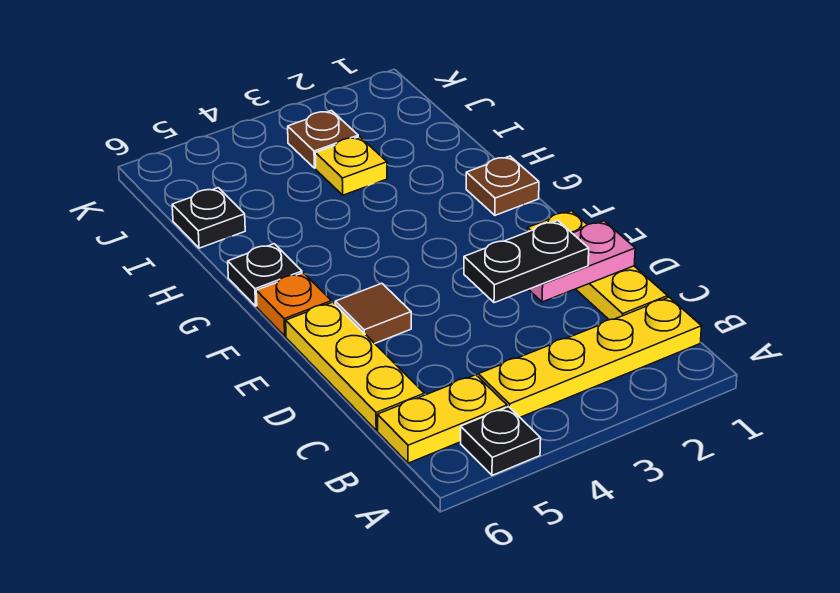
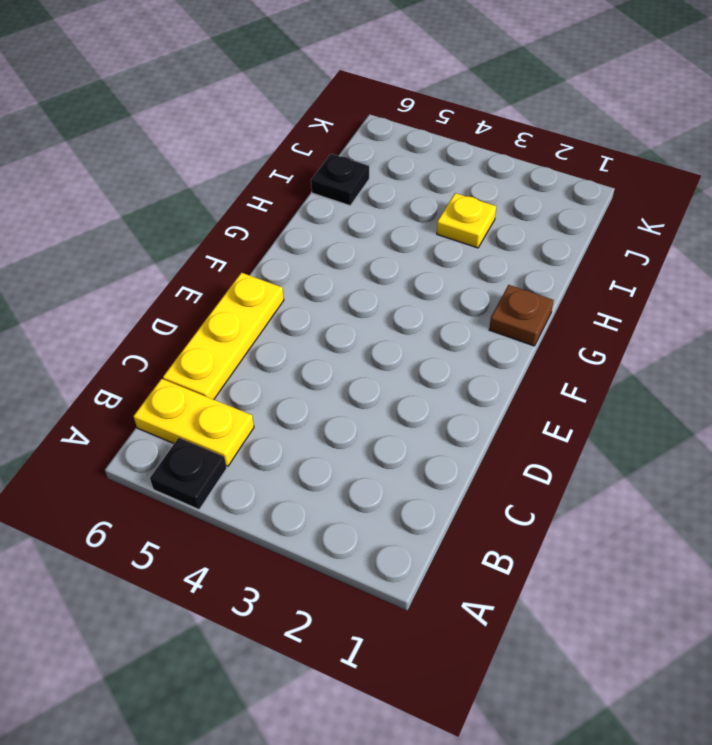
none -> yellow plate B1:B4 level 1
none -> yellow plate C1:E1 level 1
none -> brown tile E5 level 1

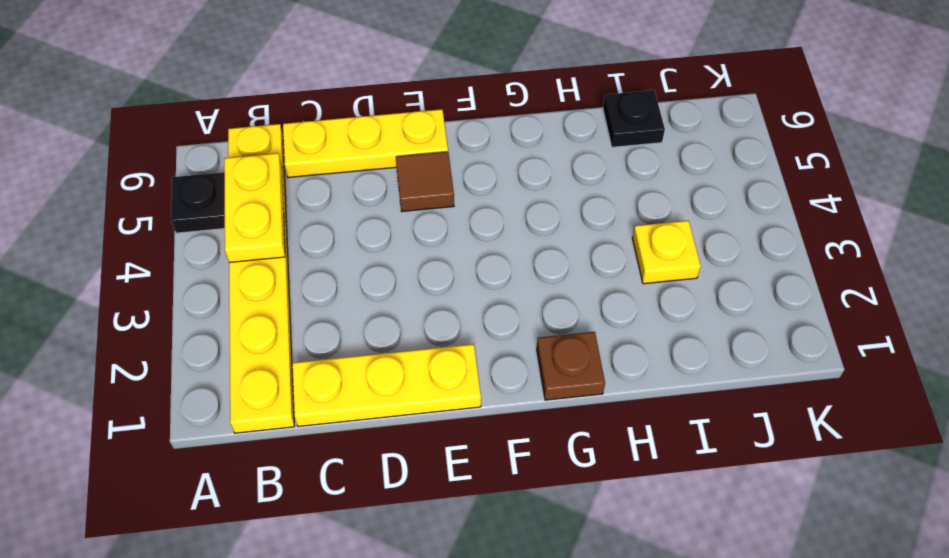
yellow plate B4:B5 level 2 -> none
none -> orange plate F6 level 1
none -> black plate G6 level 1
none -> brown plate J3 level 1

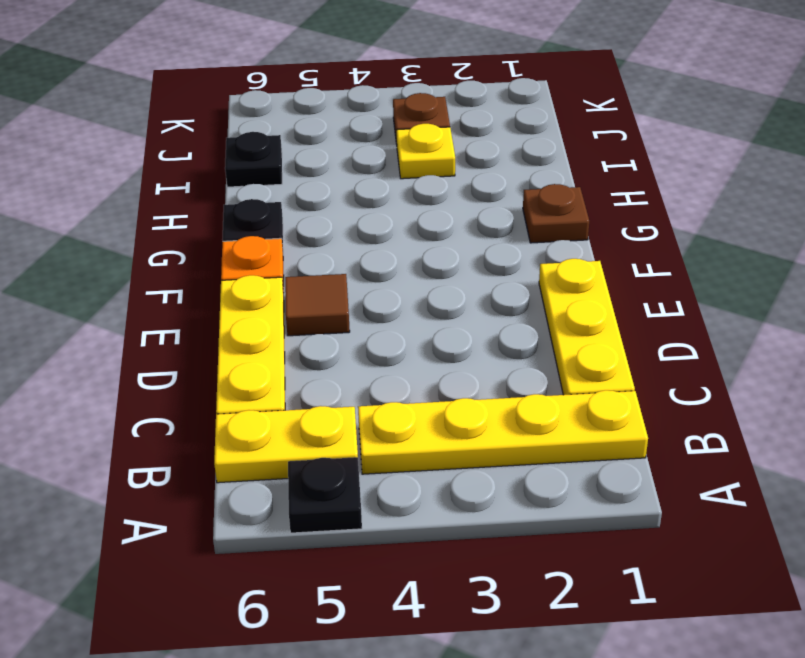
none -> pink plate D1:D2 level 2
none -> black plate D2:D3 level 3

